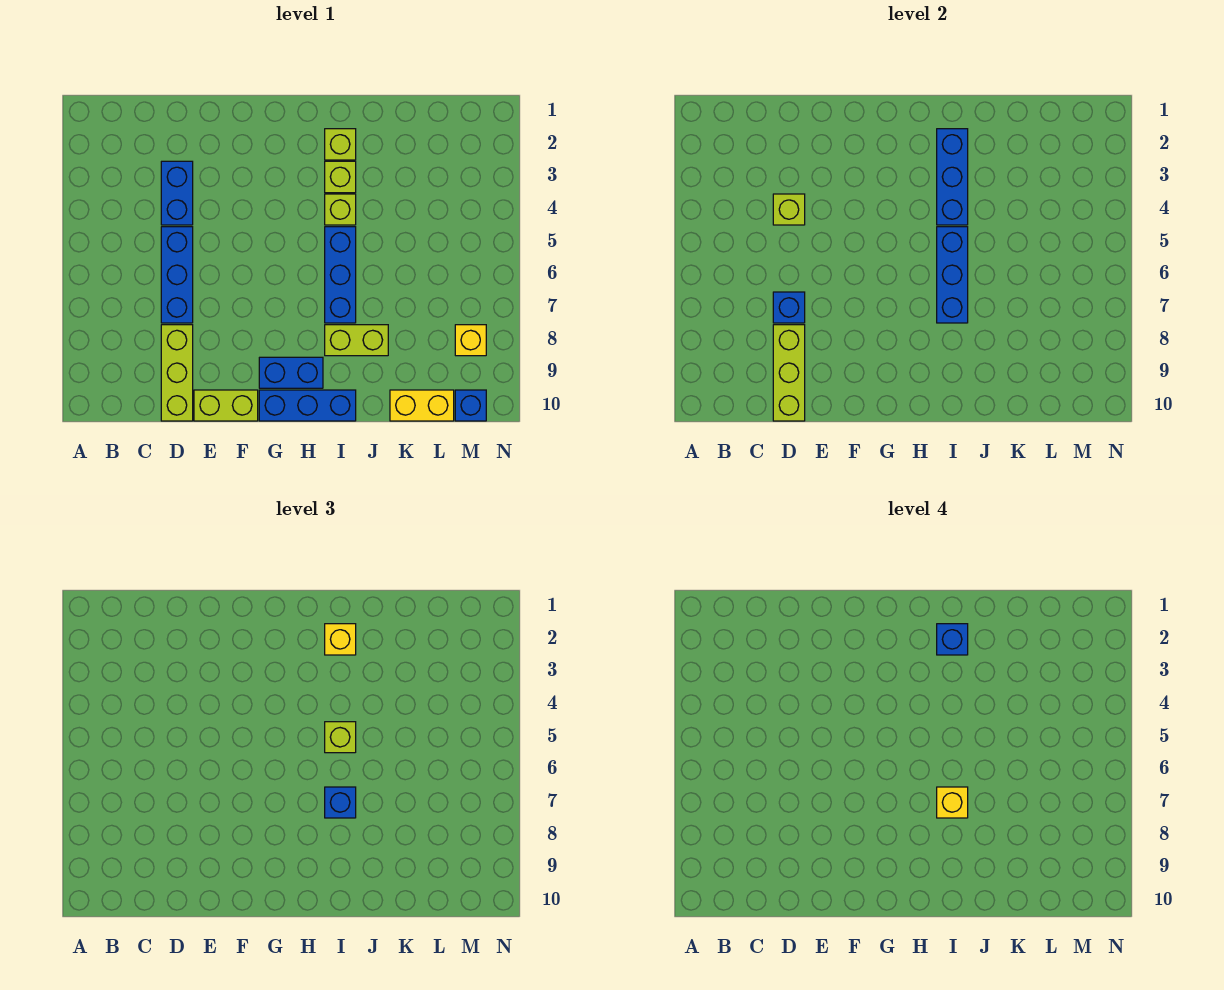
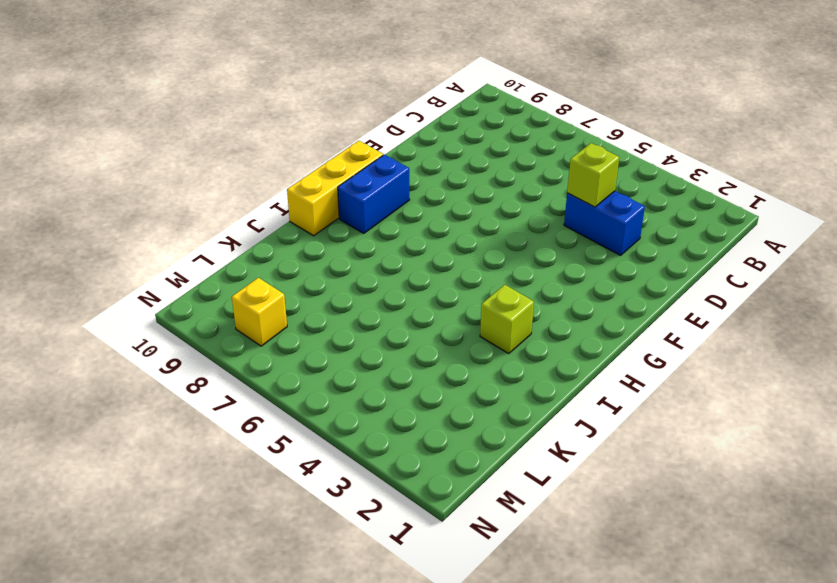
yellow brick G10:I10 level 1 -> blue brick G10:I10 level 1
none -> blue brick D5:D7 level 1
none -> lime brick D8:D10 level 1
none -> lime brick E10:F10 level 1

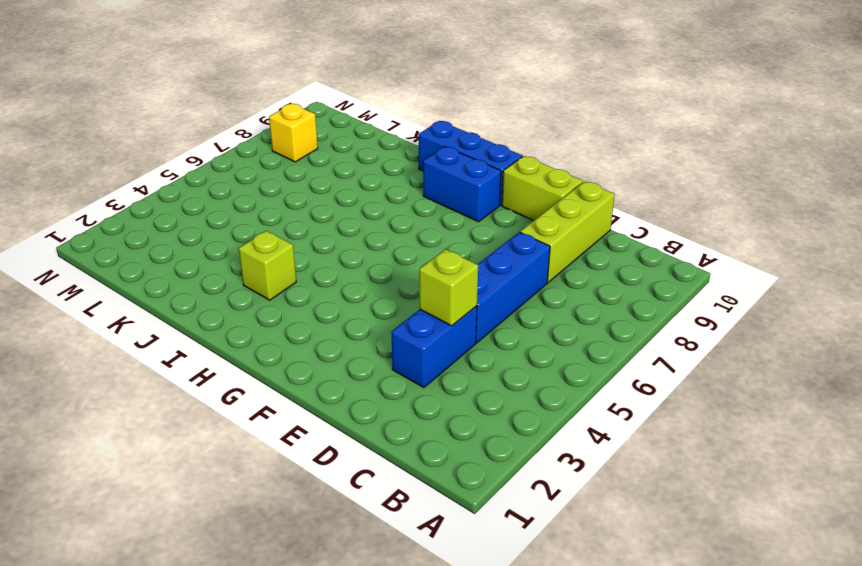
none -> lime brick I2 level 1
none -> lime brick I4 level 1
none -> blue brick I5:I7 level 1

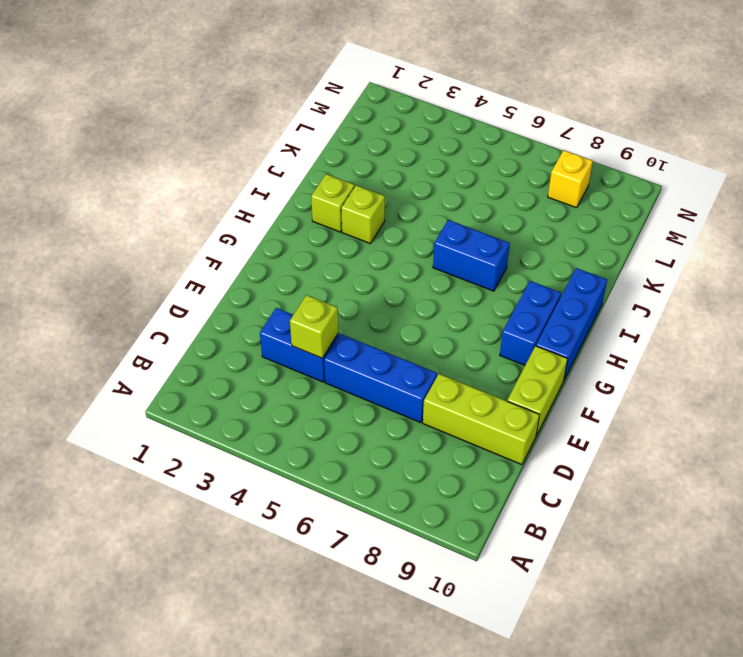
blue brick I6:I7 level 1 -> blue brick I5:I7 level 1
none -> lime brick I4 level 1
none -> lime brick I8:J8 level 1
none -> yellow brick K10:L10 level 1

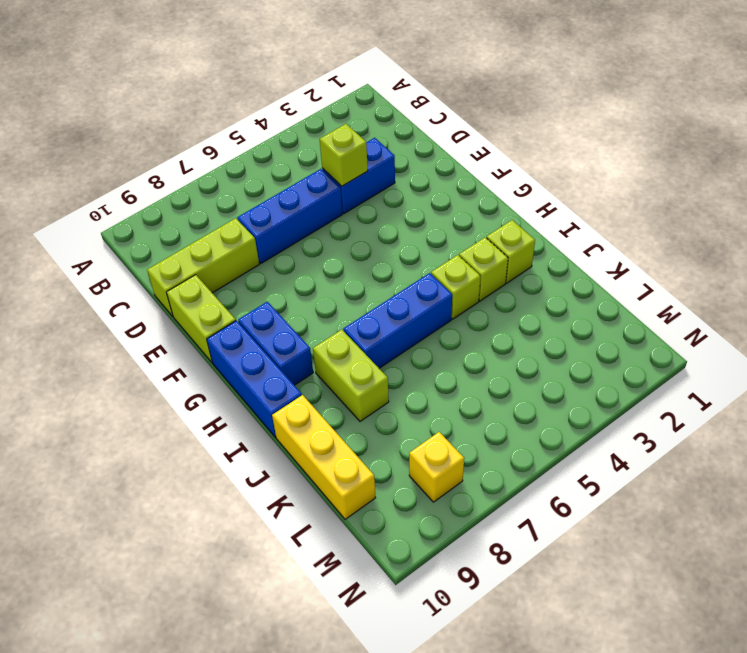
yellow brick J10:L10 level 1 -> yellow brick K10:L10 level 1
none -> blue brick M10 level 1
none -> blue brick D7 level 2
none -> lime brick D8:D10 level 2

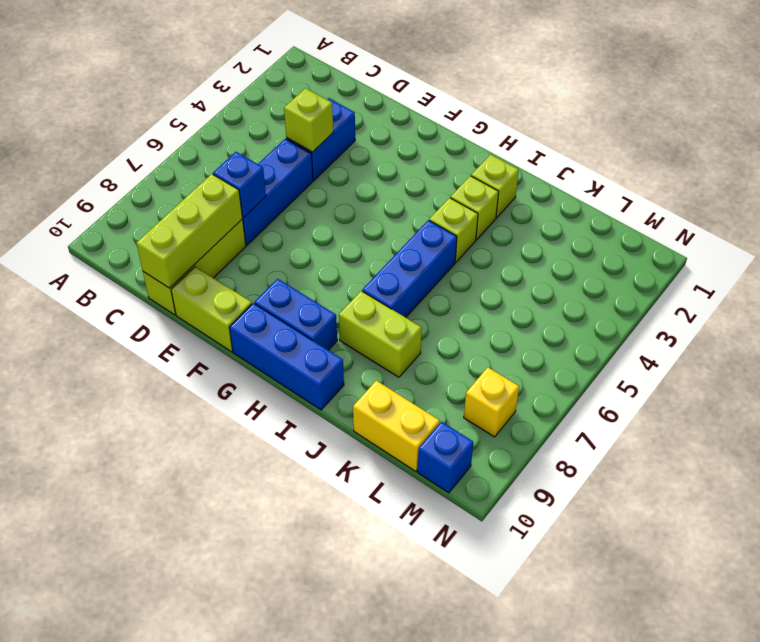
none -> blue brick I2:I4 level 2
none -> blue brick I5:I7 level 2
none -> yellow brick I2 level 3

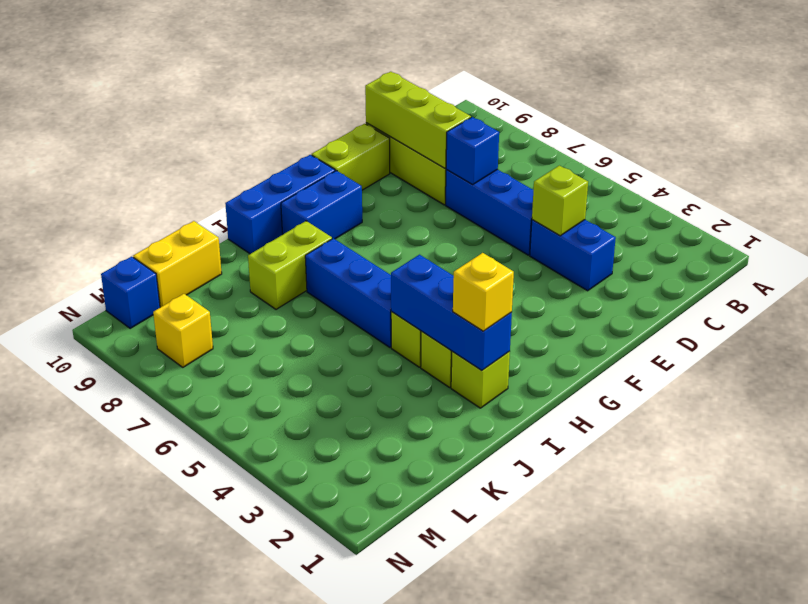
none -> blue brick I5:I7 level 2
none -> lime brick I5 level 3
none -> blue brick I7 level 3

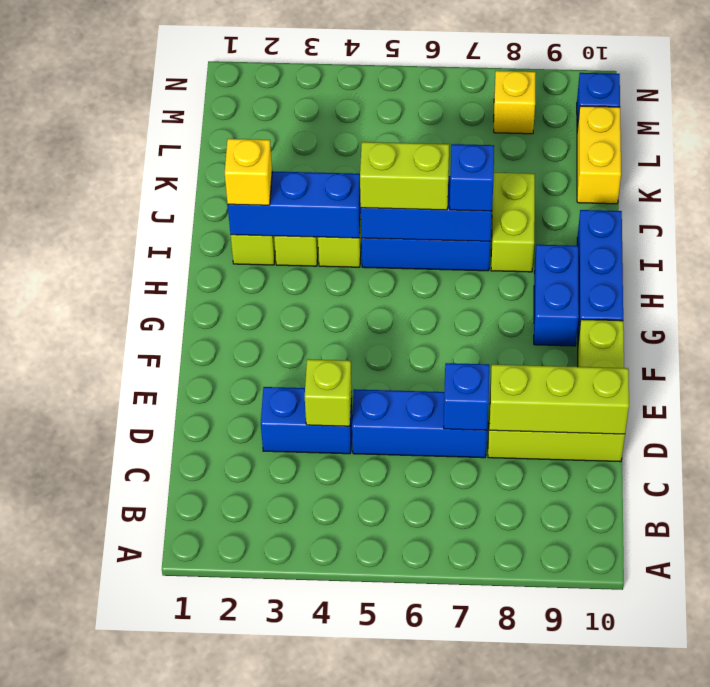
lime brick I5:I6 level 3 -> lime brick I5 level 3
none -> blue brick I2 level 4
none -> yellow brick I7 level 4

